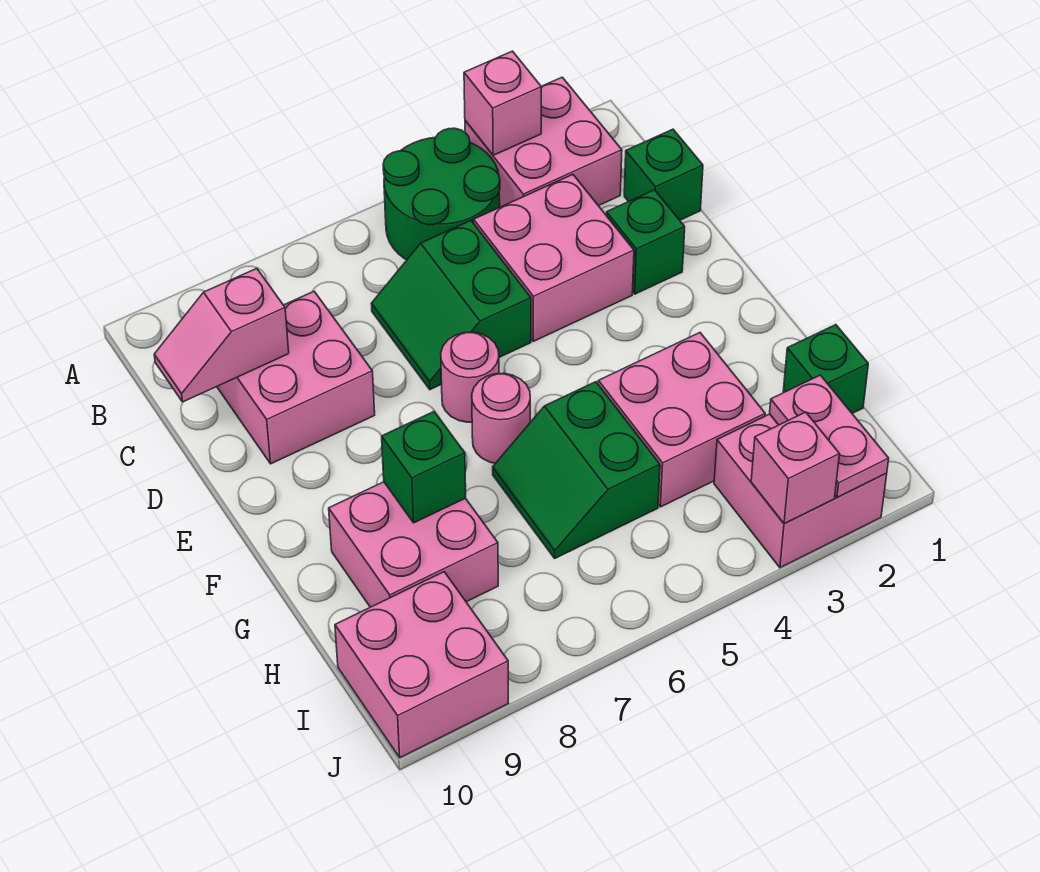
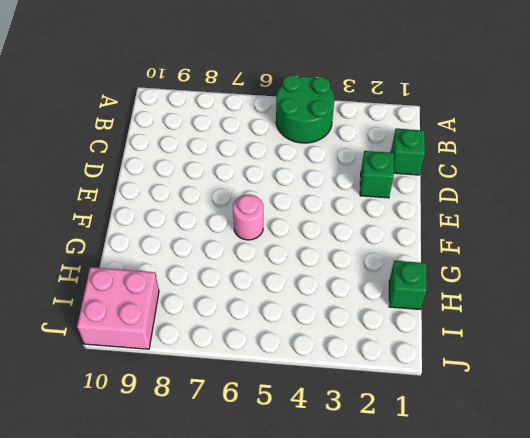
none -> pink brick A2:B3 level 1
none -> pink brick C3:D4 level 1
none -> green slope C5:D6 level 1 top 5

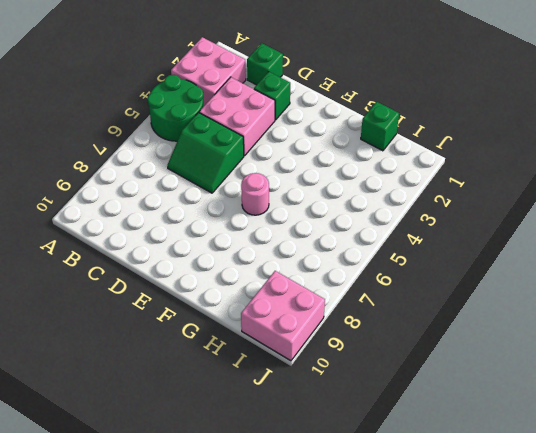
none -> pink brick C8:D9 level 1
none -> pink round brick E6 level 1
none -> pink brick G3:H4 level 1

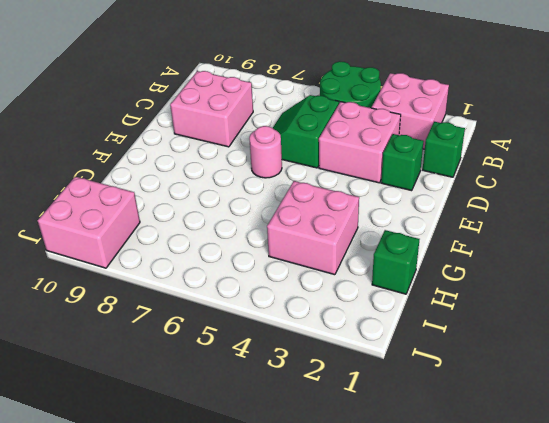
none -> pink round brick F6 level 1
none -> green slope G5:H6 level 1 top 5
none -> pink brick G8:H9 level 1

